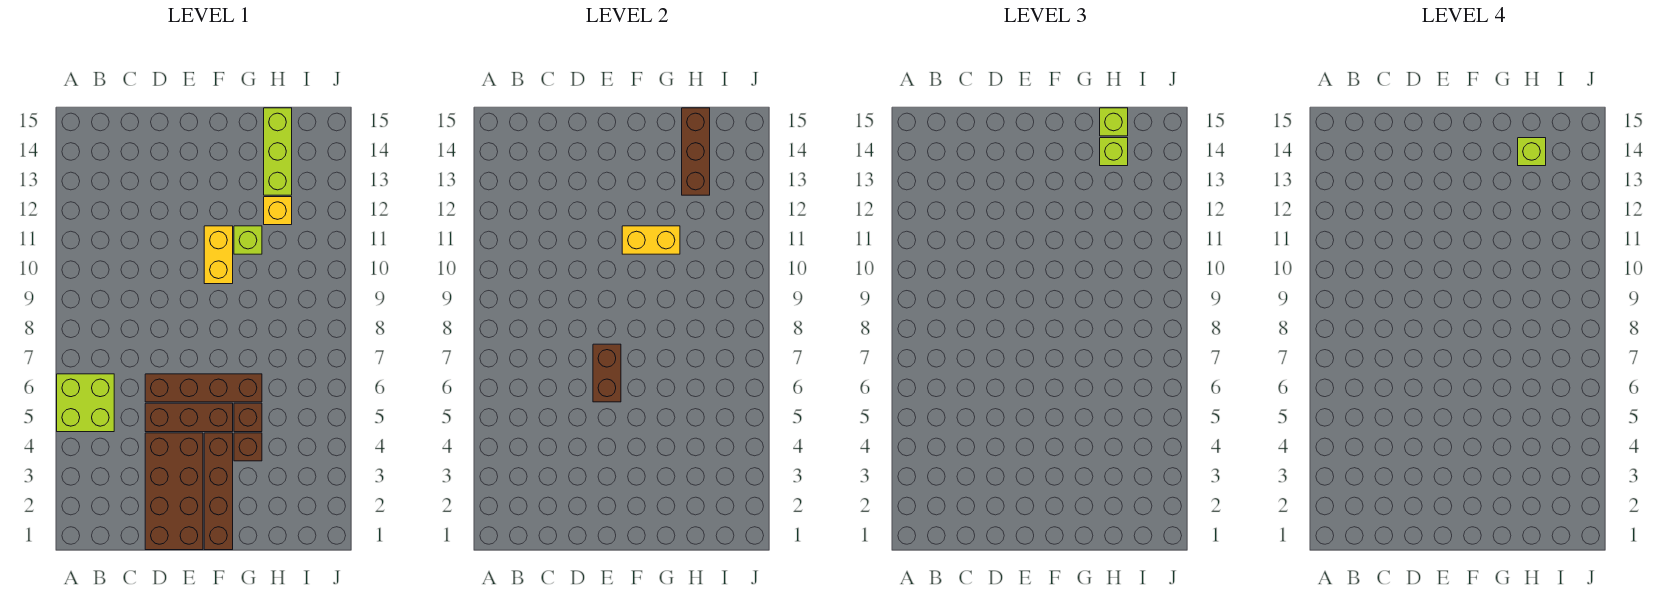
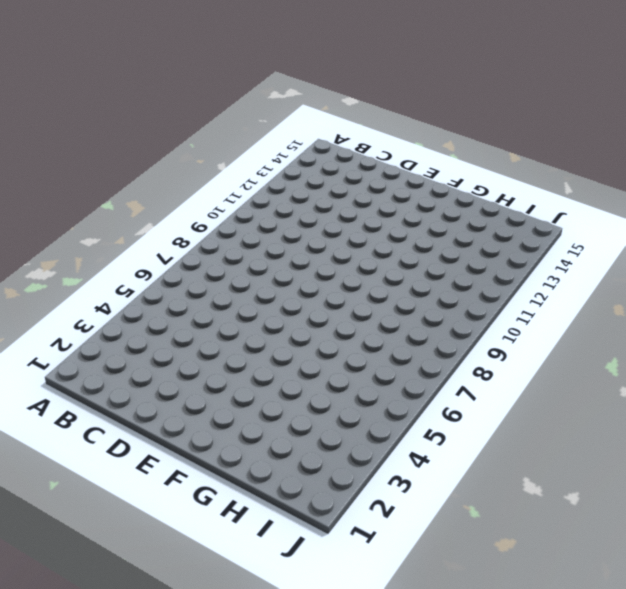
none -> lime brick A5:B6 level 1
none -> brown brick D1:E4 level 1
none -> brown brick D5:F5 level 1

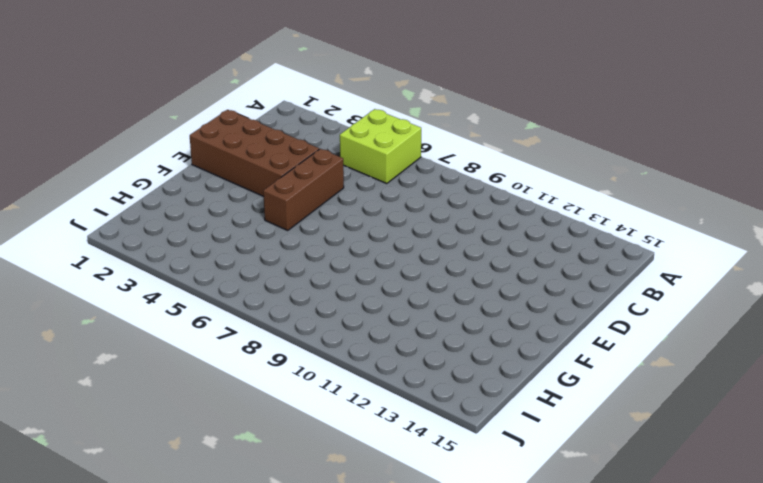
none -> brown brick D6:G6 level 1
none -> brown brick F1:F4 level 1
none -> yellow brick F10:F11 level 1

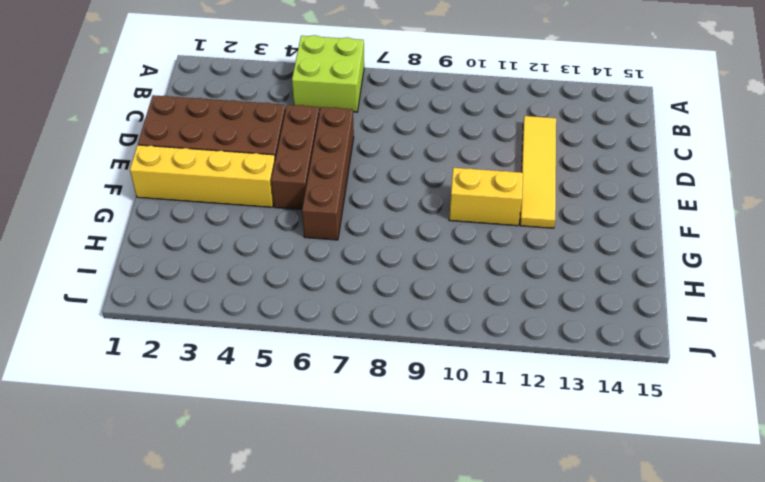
yellow tile C12:F12 level 1 -> none
yellow brick F1:F4 level 1 -> brown brick F1:F4 level 1
none -> brown brick G4 level 1
none -> brown brick G5 level 1
none -> lime brick G11 level 1

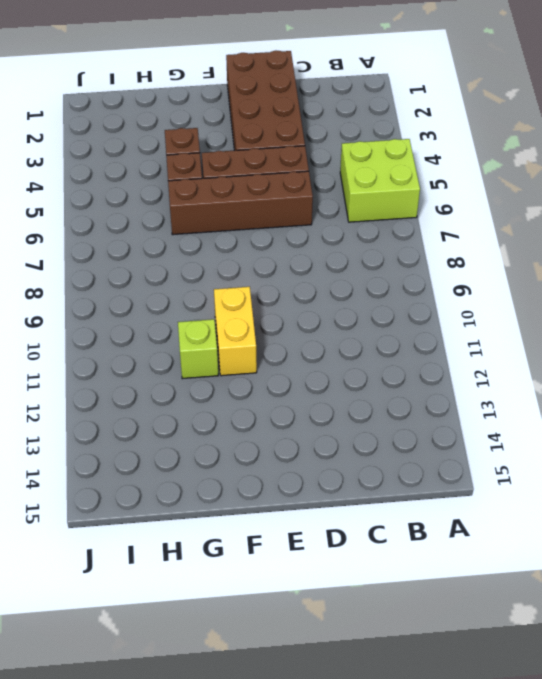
none -> brown brick F1:F4 level 1
none -> yellow brick H12 level 1
none -> lime brick H13:H15 level 1

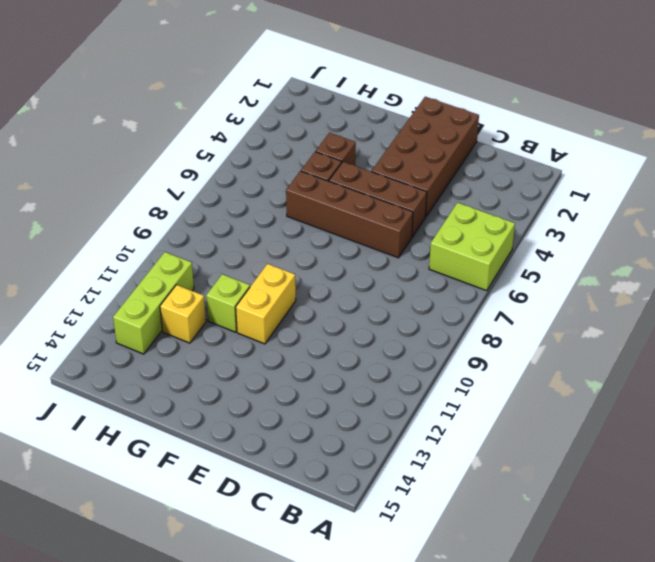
lime brick I11:I13 level 1 -> lime brick H13:H15 level 1
none -> brown brick F1:F4 level 1
none -> brown brick E6:E7 level 2
none -> yellow brick F11:G11 level 2

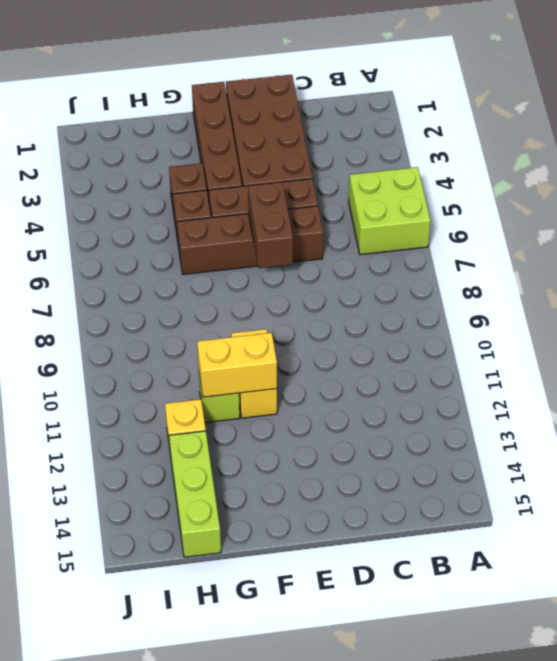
none -> brown brick H13:H15 level 2
none -> lime brick H14 level 3
none -> lime brick H15 level 3

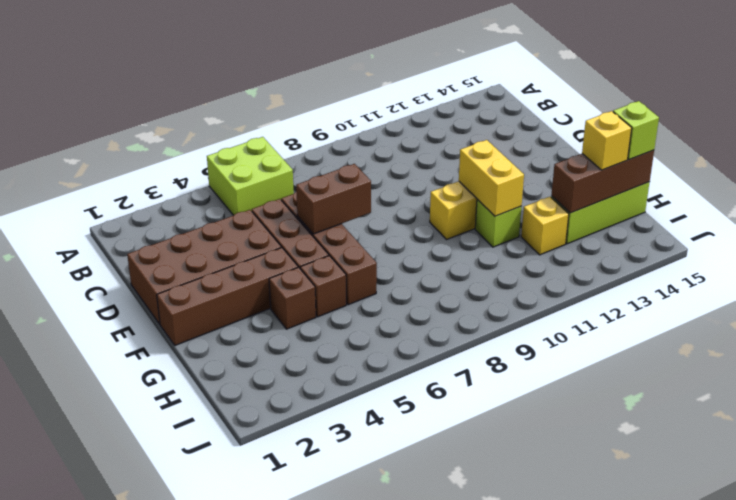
yellow brick H14 level 3 -> lime brick H14 level 3
none -> lime brick H14 level 4

